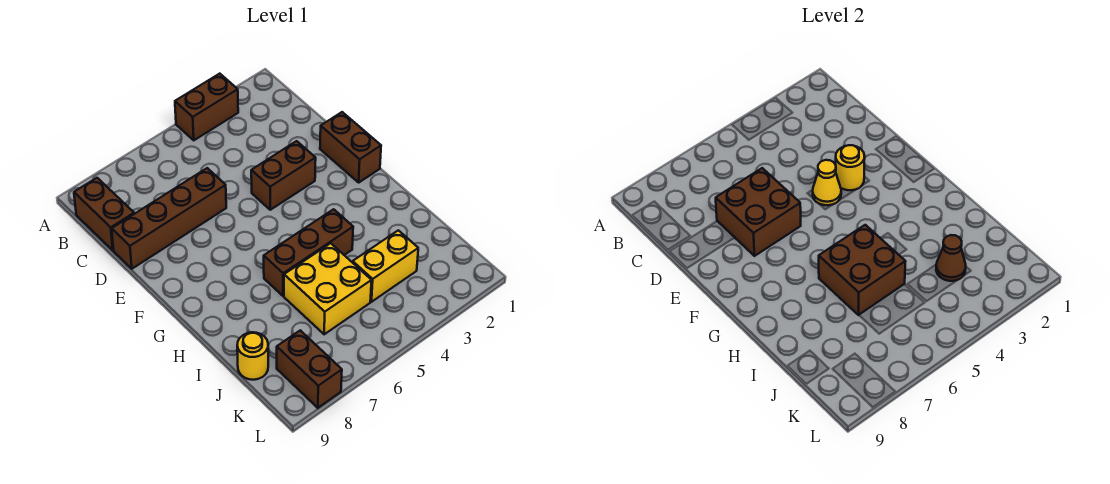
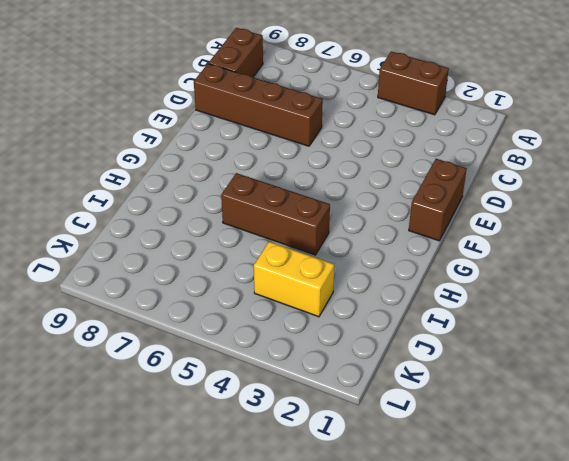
none -> brown brick E3:E4 level 1
none -> yellow brick I5:J6 level 1
none -> yellow round brick J9 level 1

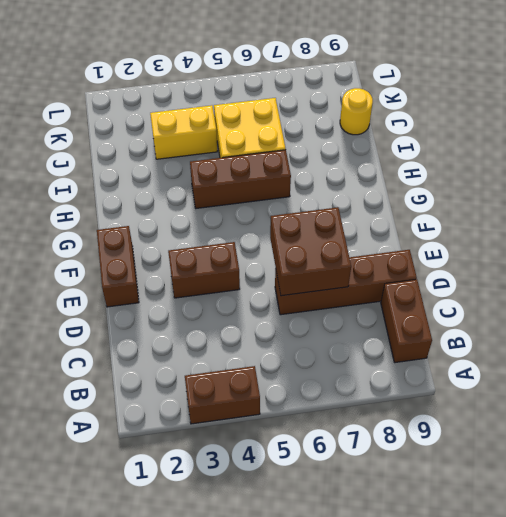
none -> brown brick K8:L8 level 1
none -> yellow round brick E3 level 2
none -> yellow cone E4 level 2

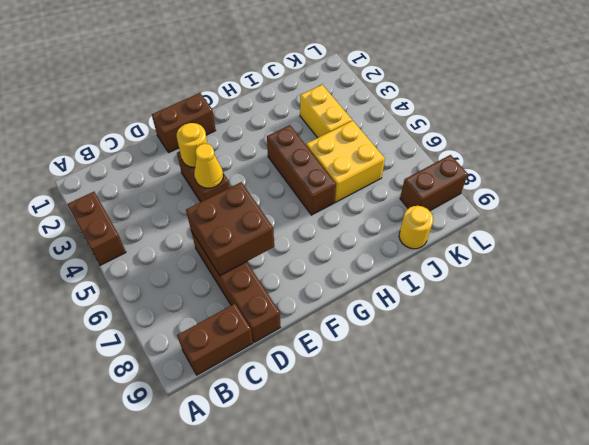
none -> brown brick H5:I6 level 2
none -> brown cone J3 level 2

